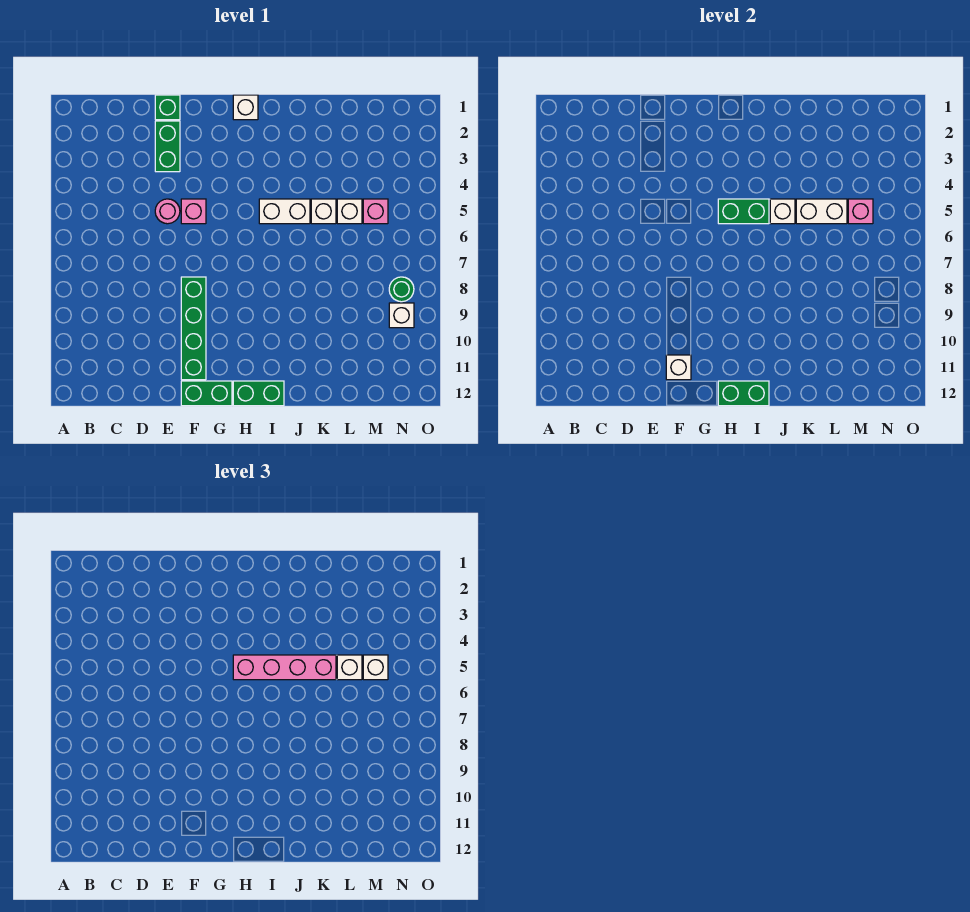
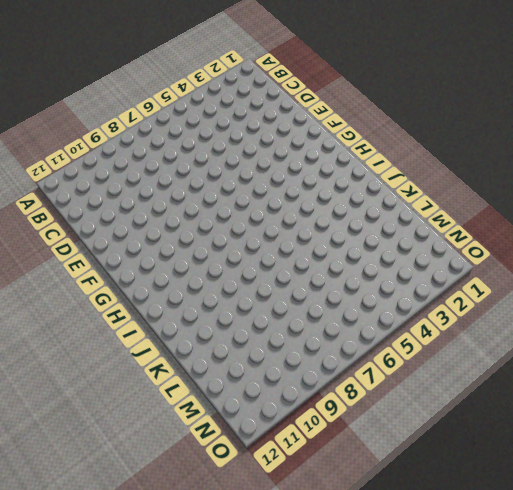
none -> green brick E1 level 1
none -> green brick E2:E3 level 1
none -> pink round brick E5 level 1

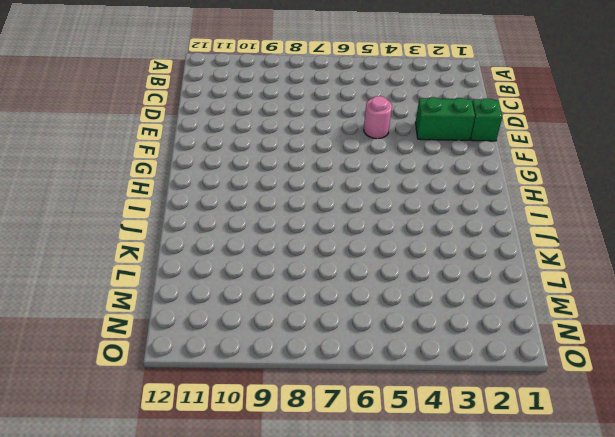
none -> pink brick F5 level 1
none -> green brick F8:F11 level 1
none -> green brick F12:G12 level 1

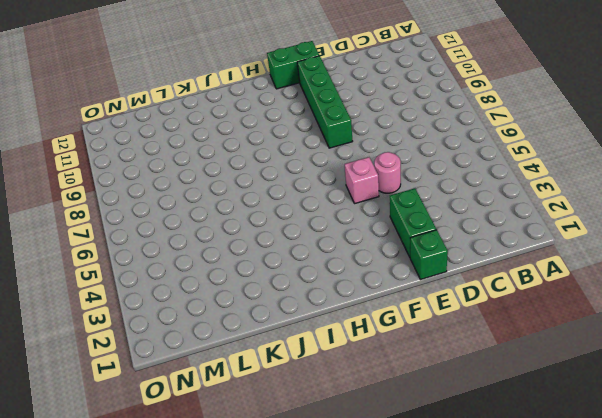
none -> white brick H1 level 1
none -> green brick H12:I12 level 1
none -> white brick I5:J5 level 1

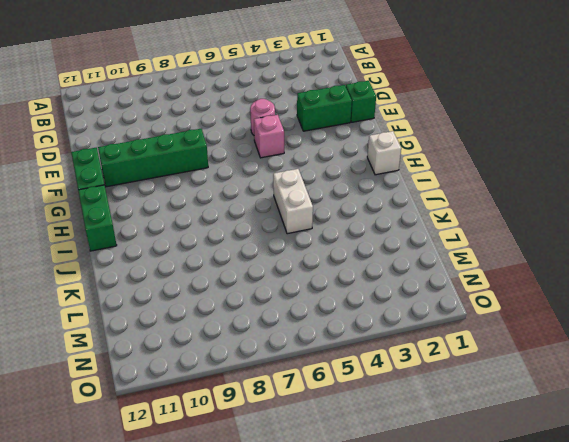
none -> white brick K5 level 1
none -> white brick L5 level 1
none -> pink brick M5 level 1

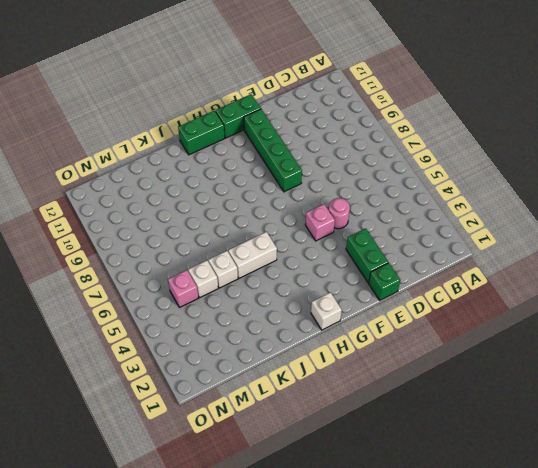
none -> green round brick N8 level 1
none -> white brick N9 level 1
none -> white brick F11 level 2

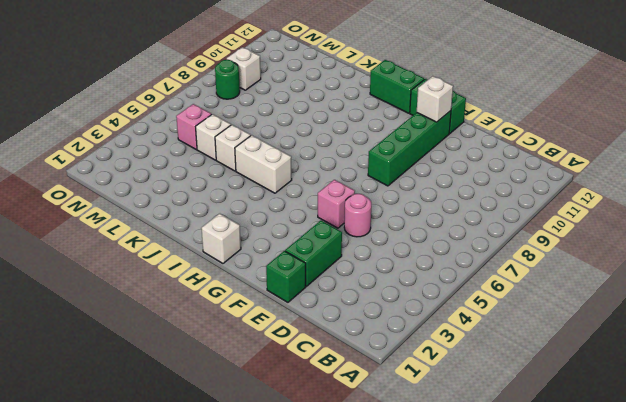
none -> green brick H5:I5 level 2
none -> green brick H12:I12 level 2
none -> white brick J5 level 2

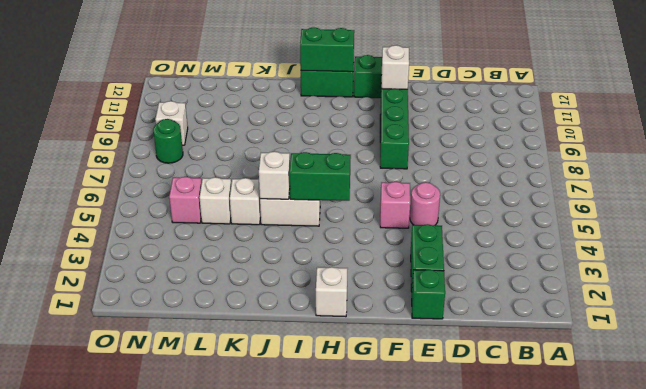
none -> white brick K5:L5 level 2
none -> pink brick M5 level 2
none -> pink brick H5:K5 level 3

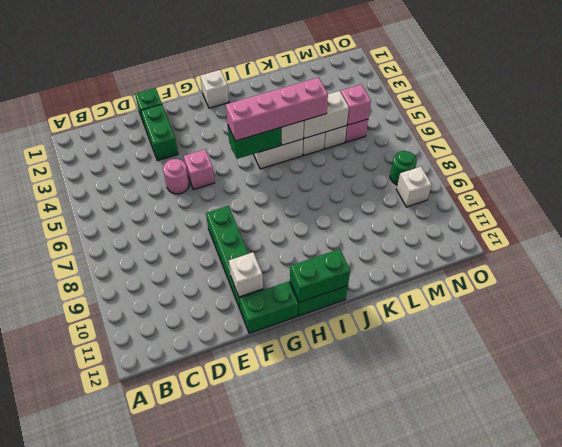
none -> white brick L5 level 3
none -> white brick M5 level 3

